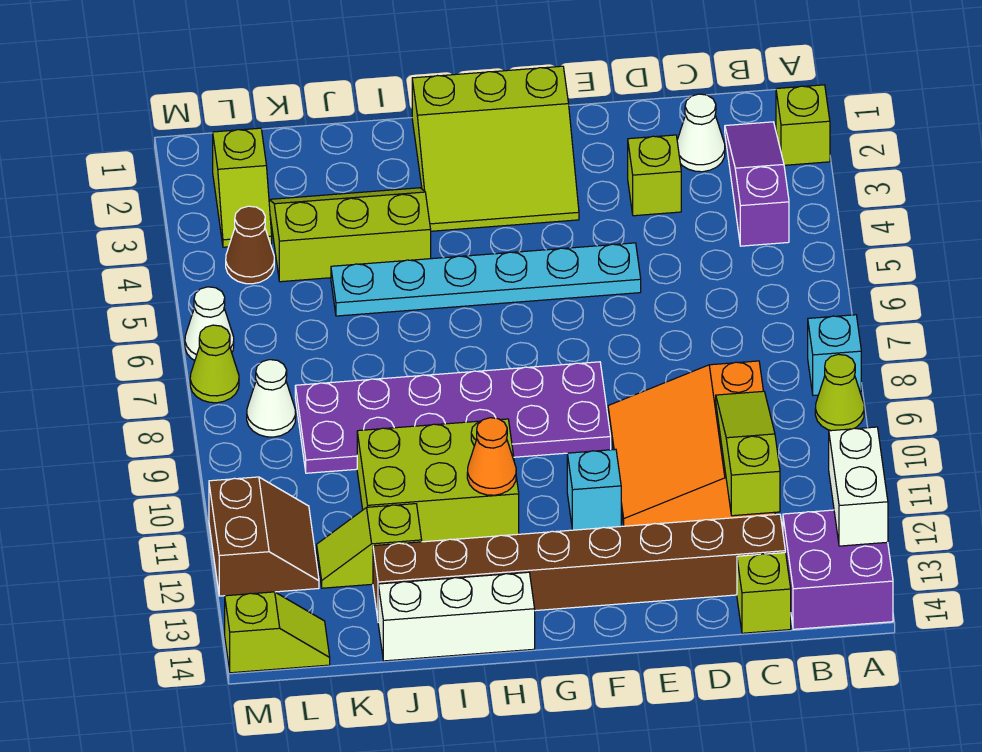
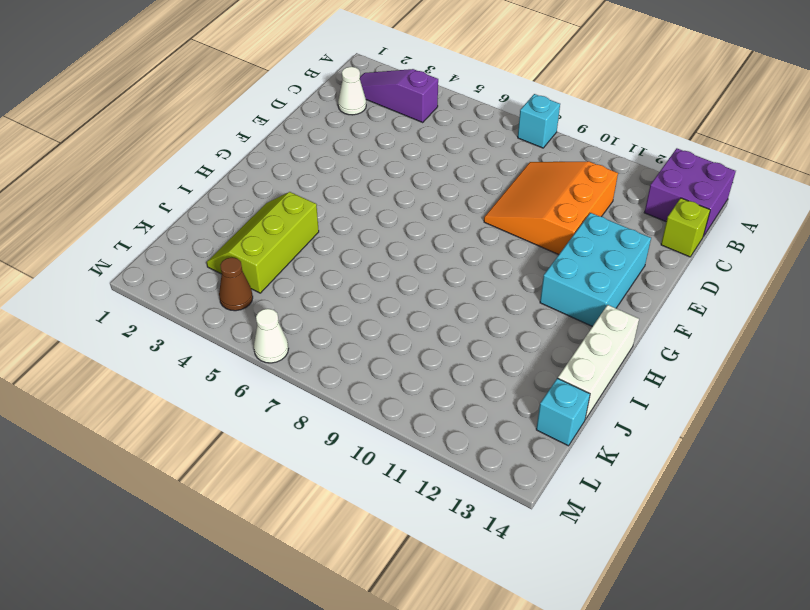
orange slope C9:E11 level 1 top 11 -> orange slope C9:E11 level 1 top C
cyan brick E12:G13 level 1 -> brown brick C13:J13 level 1
cyan brick K14 level 1 -> cyan brick F11 level 1
none -> lime brick A2 level 1
none -> lime cone A9 level 1
none -> lime brick D3 level 1

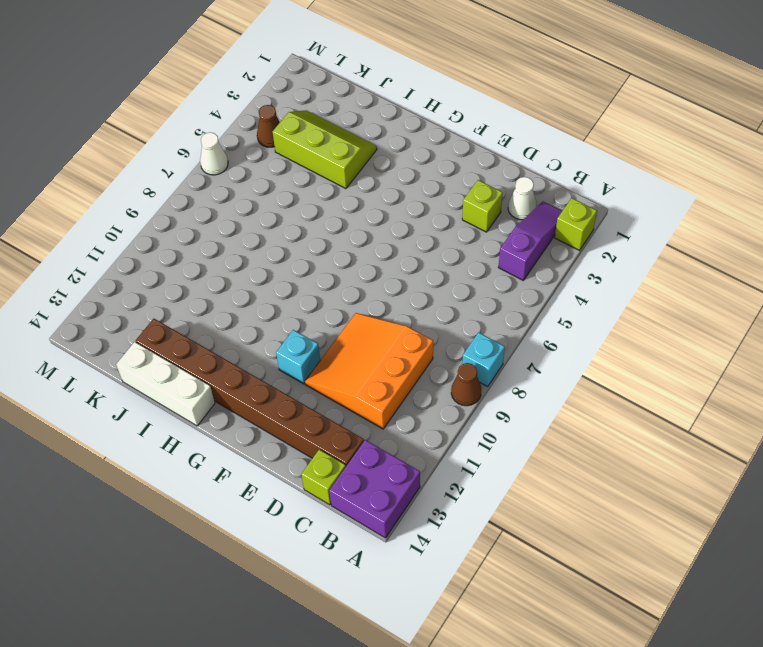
brown cone A9 level 1 -> lime cone A9 level 1
none -> cyan plate E5:J5 level 1
none -> lime slope F1:H3 level 1 top 1
none -> purple plate F8:K9 level 1

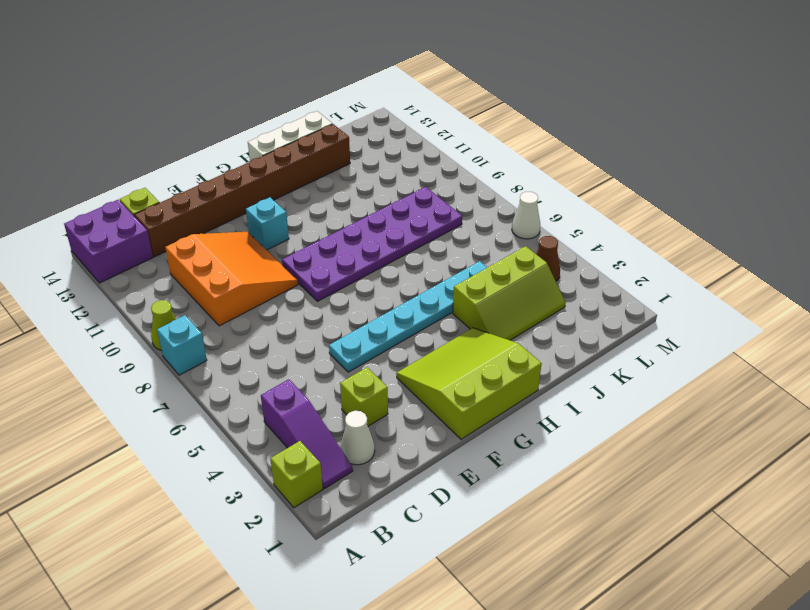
none -> lime brick H10:J11 level 1
none -> lime slope J12:K12 level 1 top J
none -> lime slope L2:L3 level 1 top 2

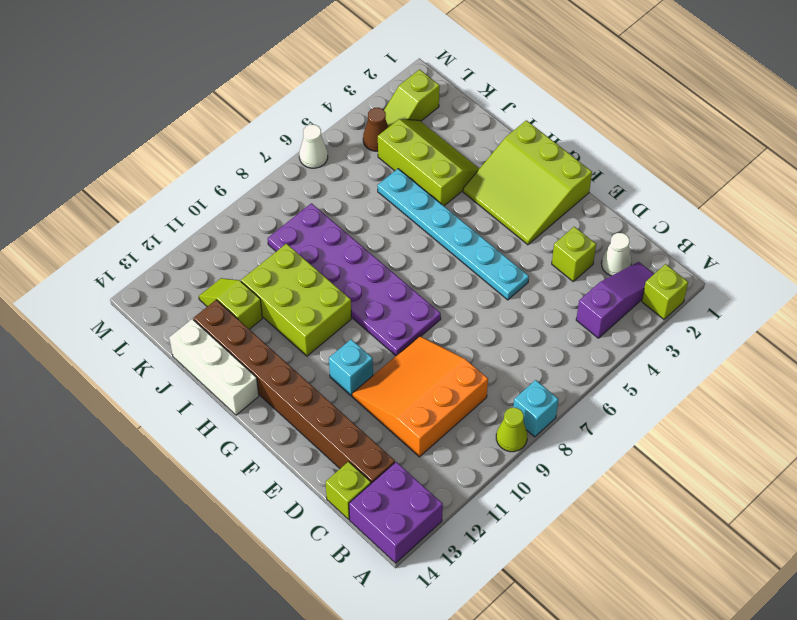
none -> white cone L8 level 1
none -> brown slope L11:M12 level 1 top M
none -> lime slope L14:M14 level 1 top M

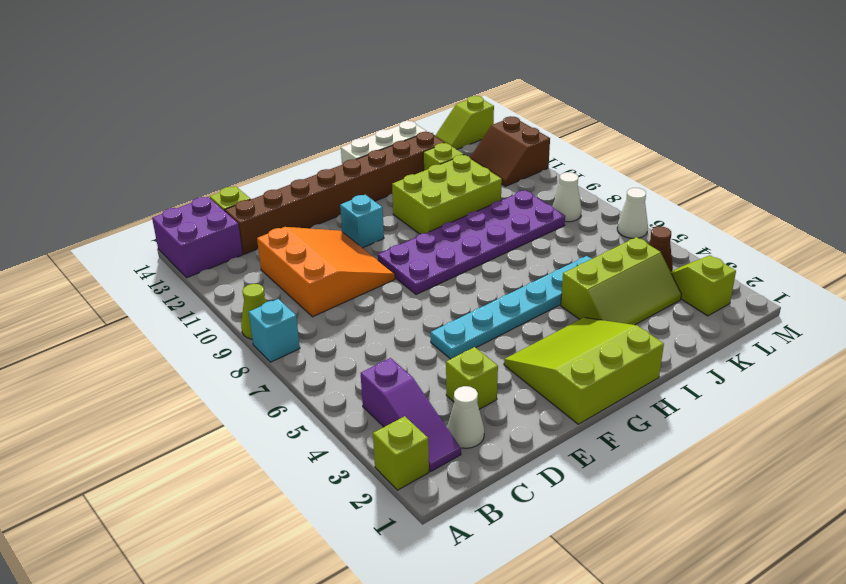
none -> lime cone M7 level 1
none -> white brick A12:A13 level 2
none -> lime slope C10:C12 level 2 top 12

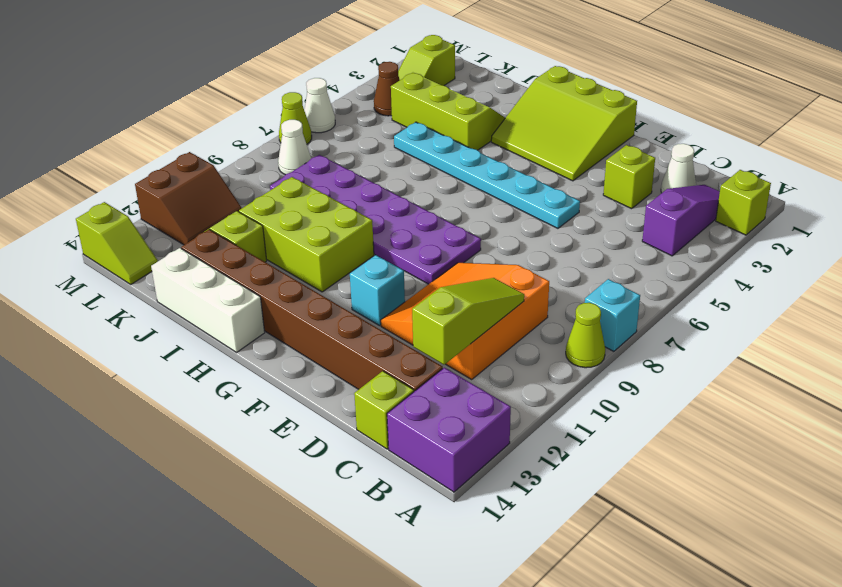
none -> white brick A12:A13 level 2
none -> orange cone H11 level 2

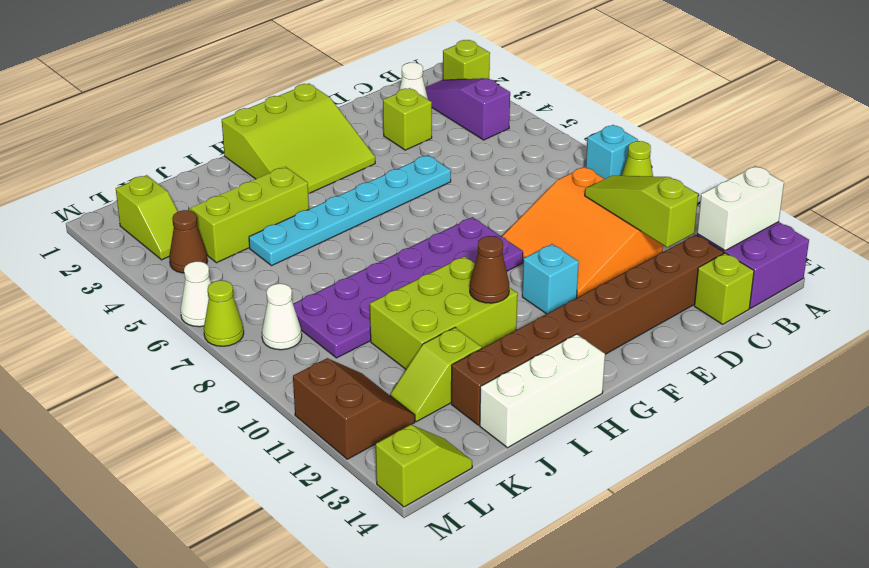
white brick A13:B13 level 2 -> white brick A12:A13 level 2
brown cone H11 level 2 -> orange cone H11 level 2

